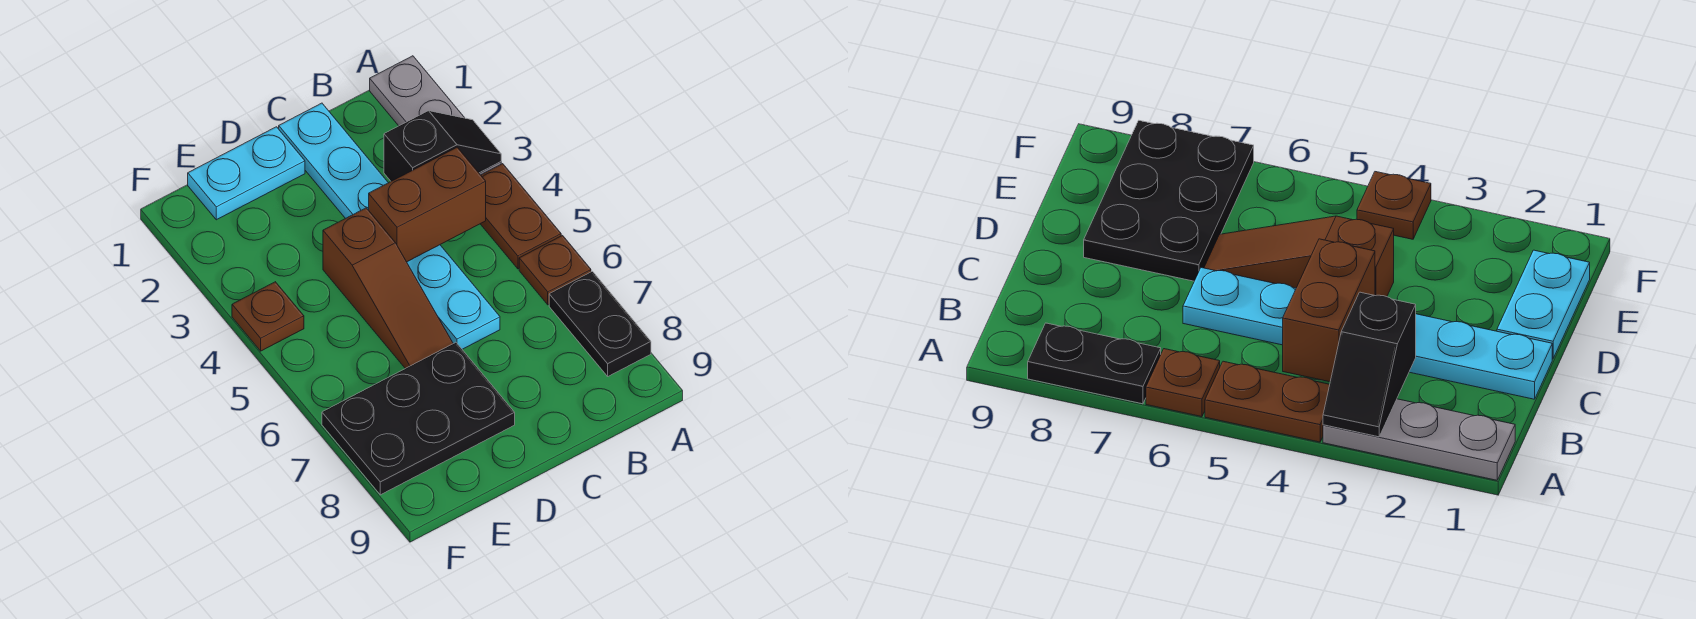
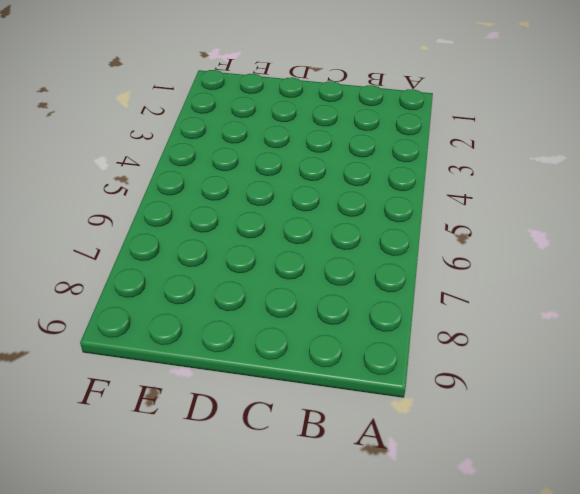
none -> grey plate A1:A3 level 1
none -> brown plate A4:A5 level 1

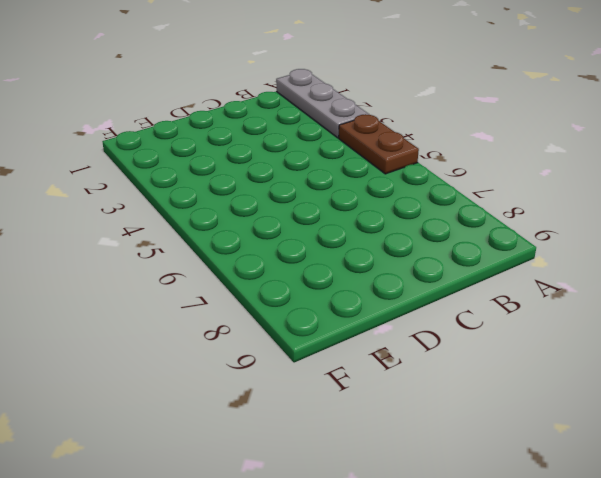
none -> brown plate A6 level 1
none -> black plate A7:A8 level 1

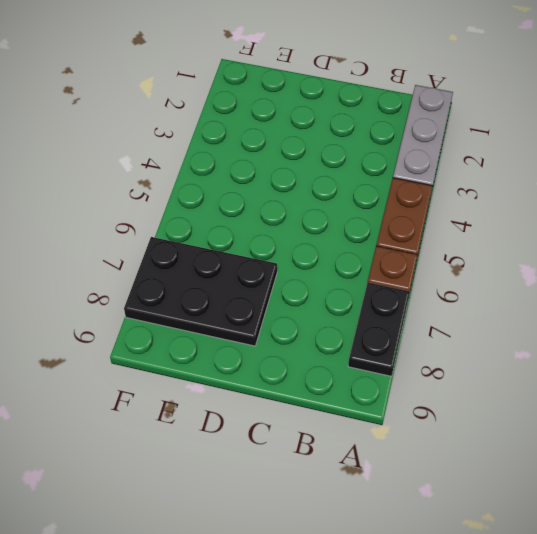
none -> cyan plate C1:C6 level 1
none -> cyan plate D1:E1 level 1

